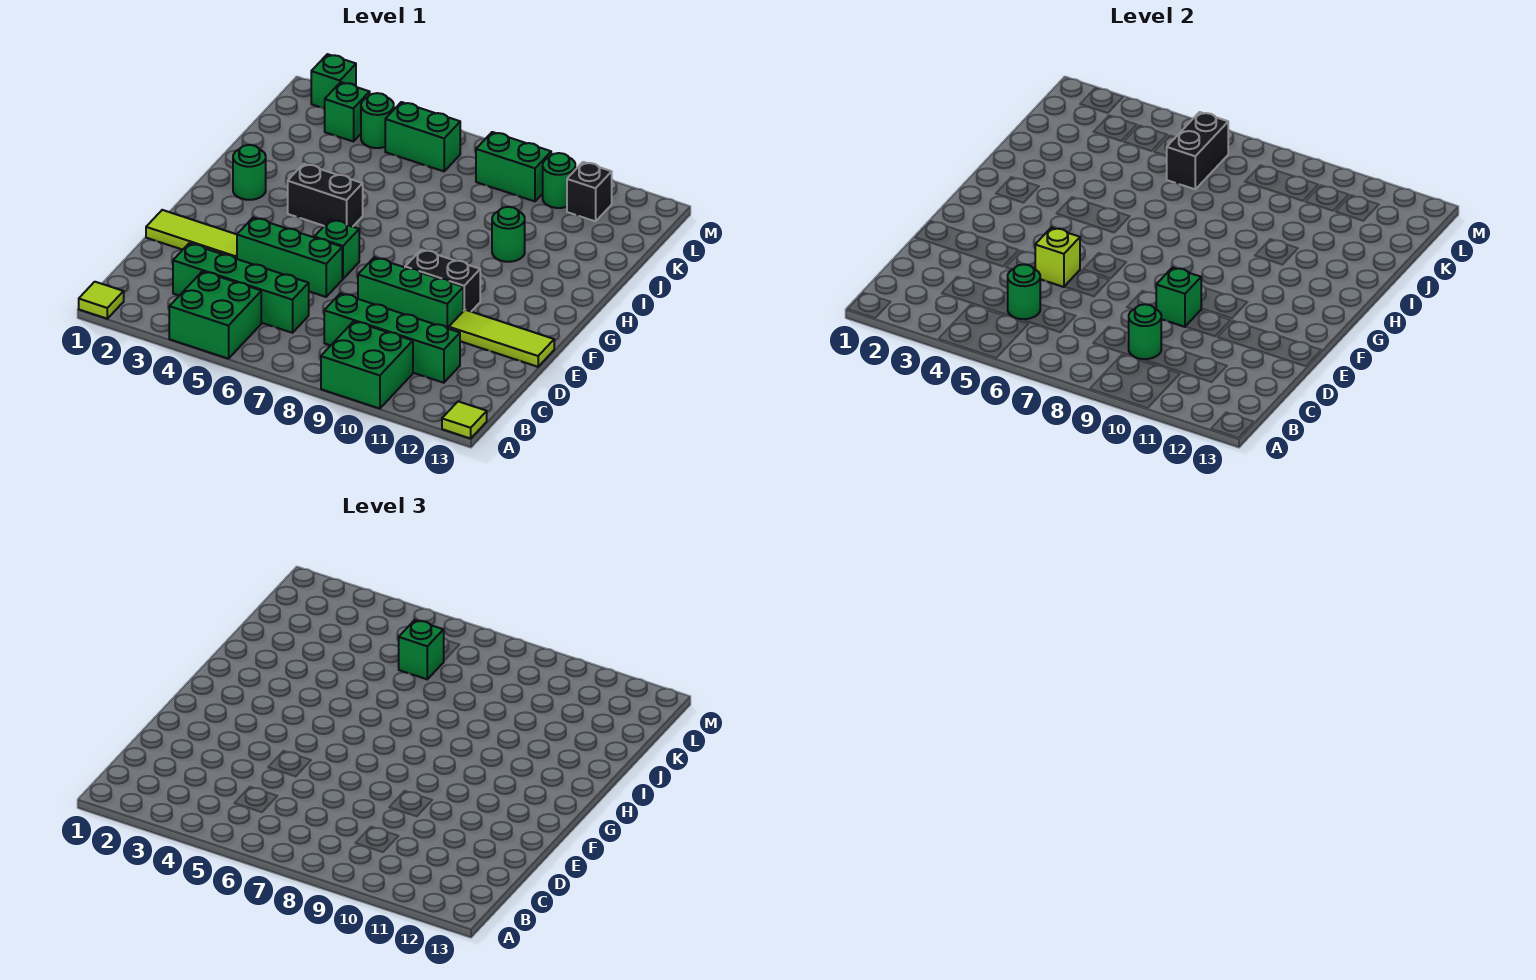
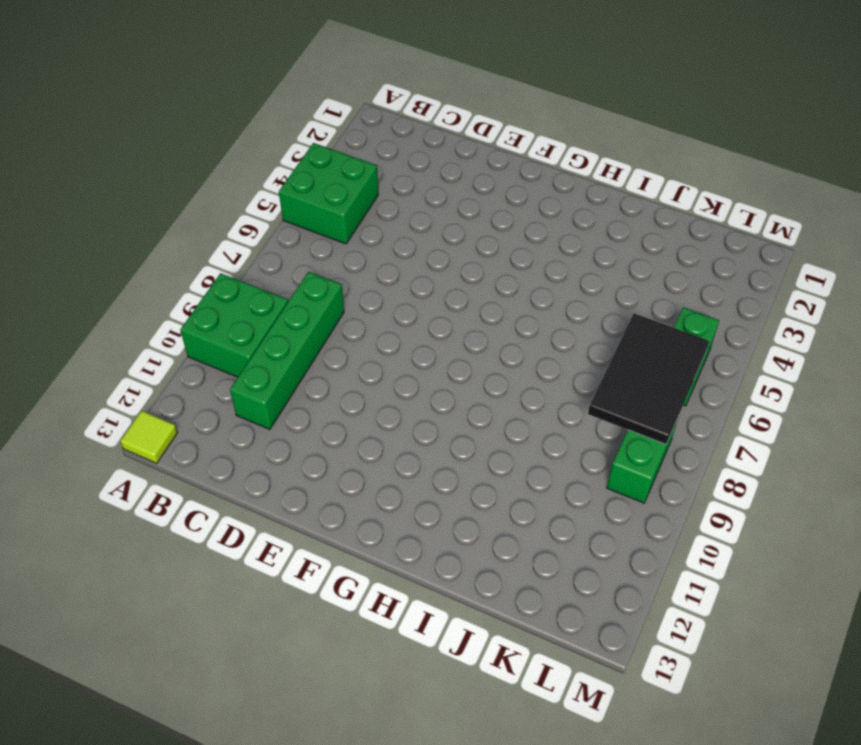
black tile K6:L8 level 2 -> black brick K6:L6 level 2
none -> lime tile A1 level 1
none -> green brick C3:C6 level 1
none -> lime tile E1:E3 level 1

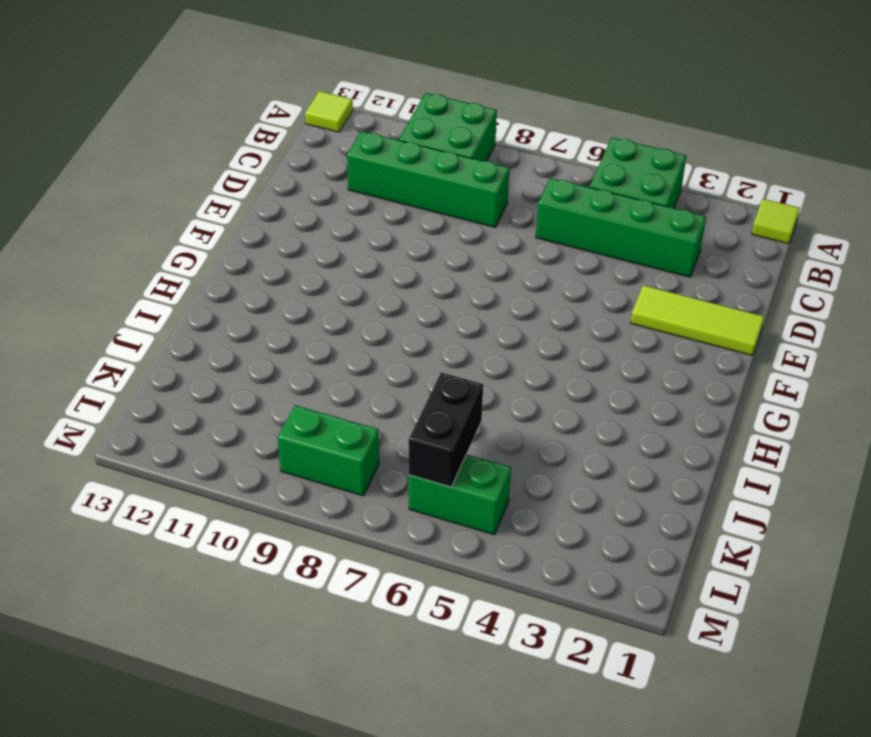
none -> green brick E4:E6 level 1
none -> green brick E8:E10 level 1
none -> lime tile E11:E13 level 1

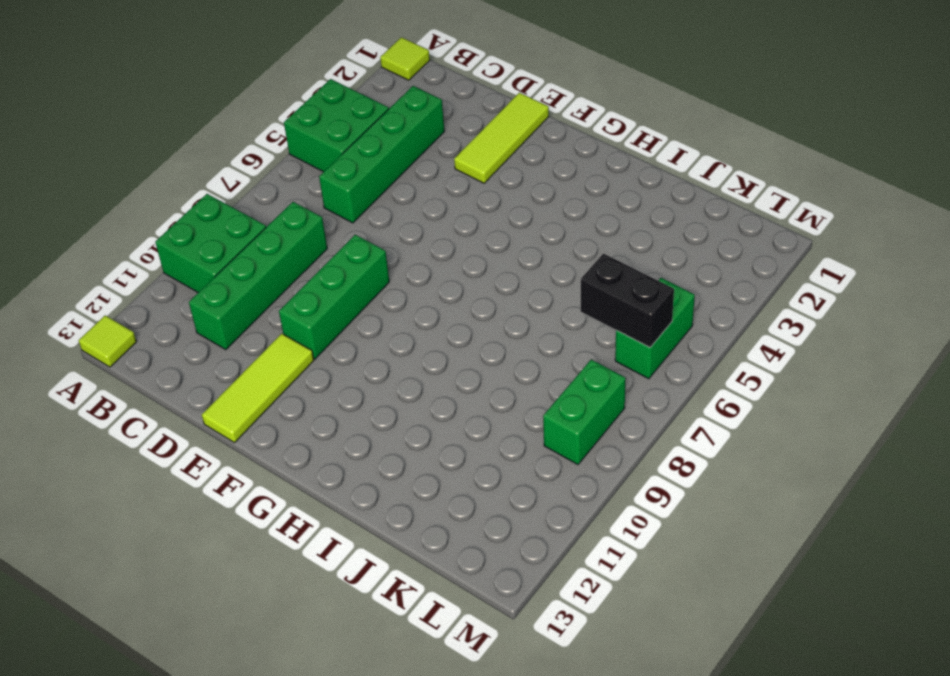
none -> green brick E4:E6 level 1
none -> green brick F6 level 1
none -> black brick F9:F10 level 1

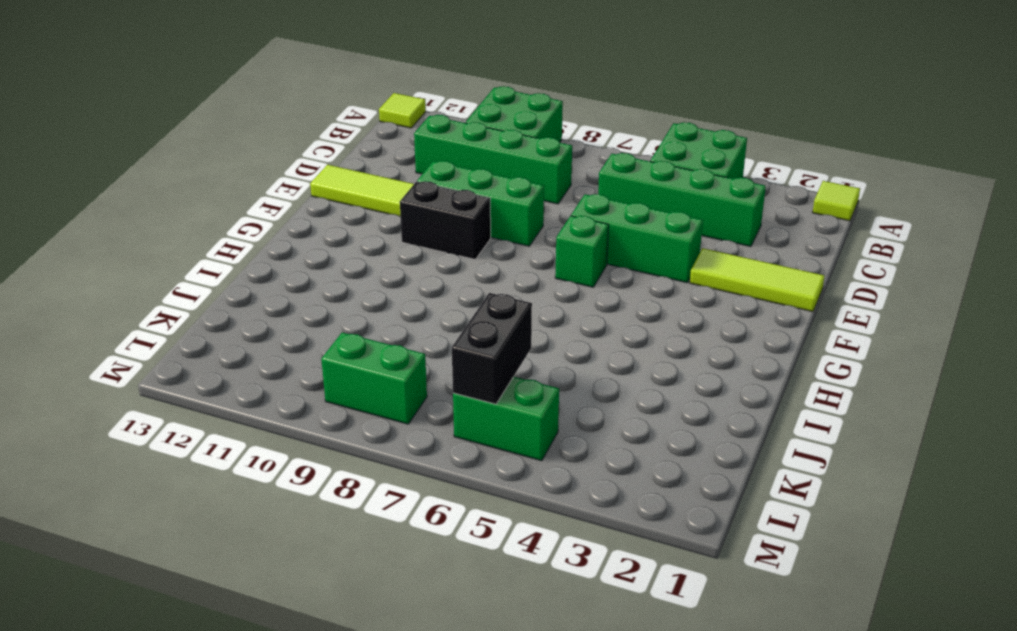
none -> green round brick H2 level 1
none -> black brick H4:H5 level 1
none -> green round brick I10 level 1

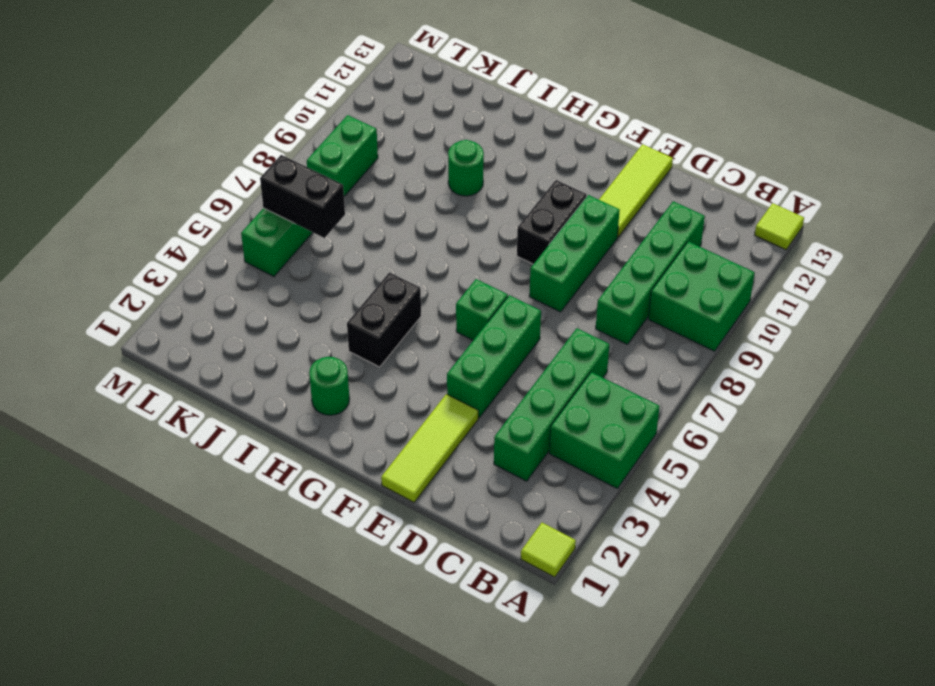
none -> green brick L3 level 1
none -> green round brick L4 level 1
none -> green round brick L10 level 1

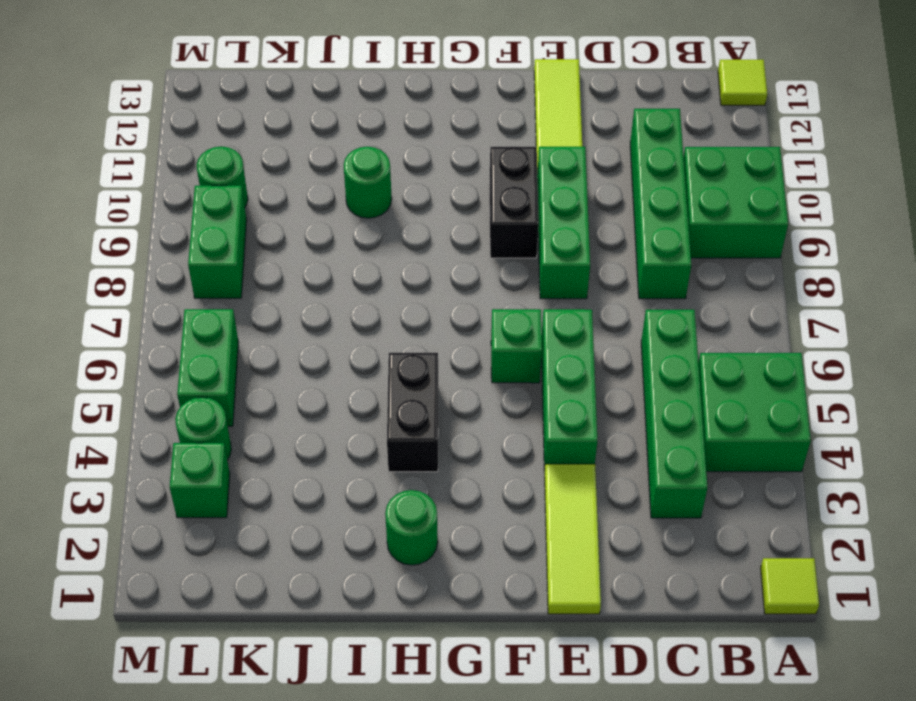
none -> black brick L11 level 1
none -> green brick M2 level 1
none -> green round brick C5 level 2

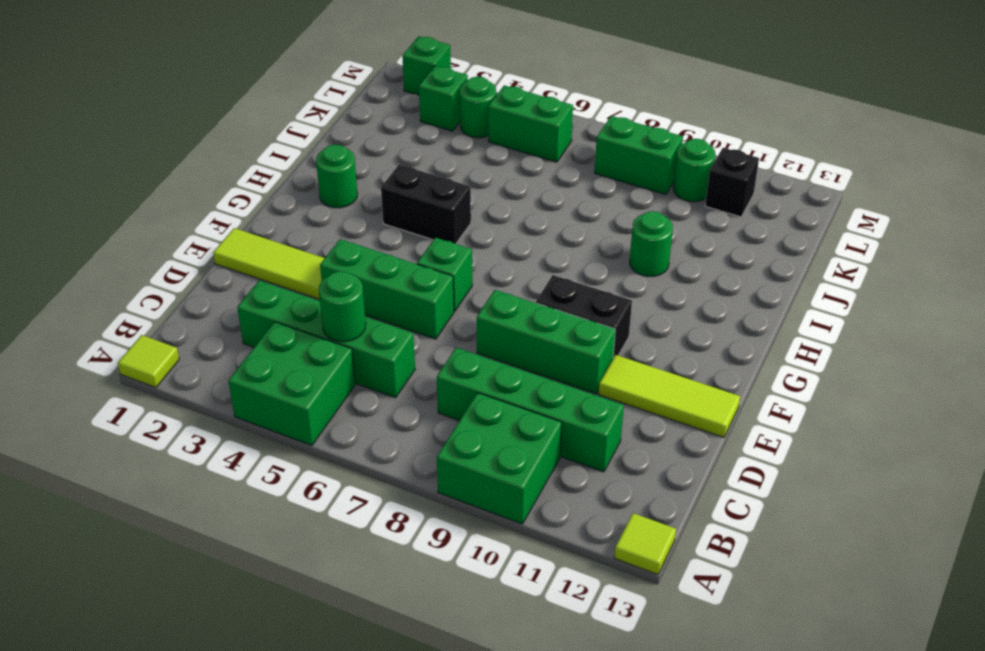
none -> green round brick C9 level 2
none -> lime brick E5 level 2
none -> green brick E9 level 2

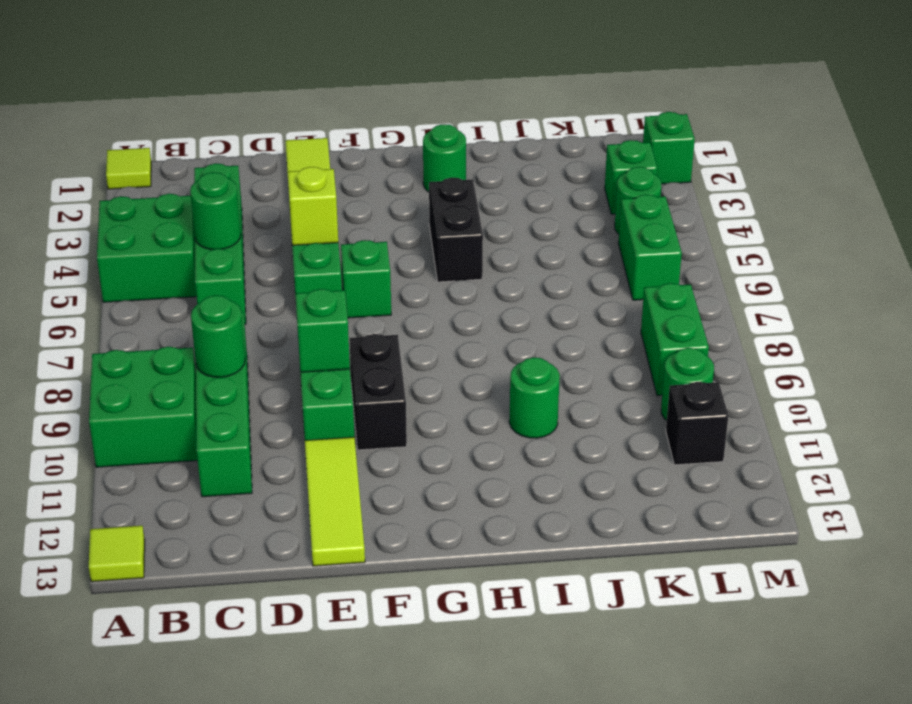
none -> black brick K6:L6 level 2
none -> green brick K6 level 3

